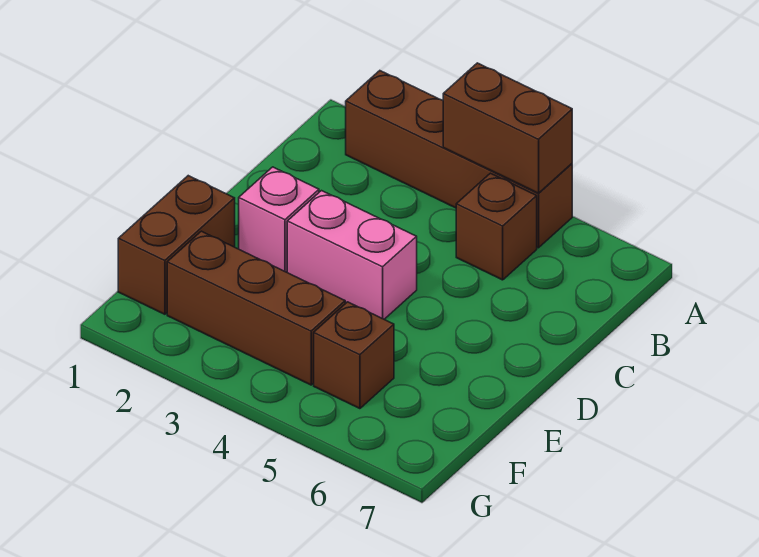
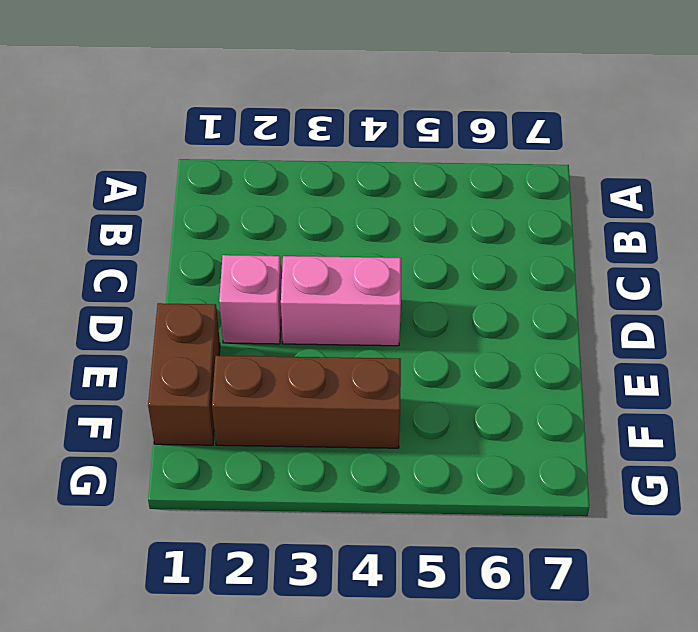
none -> brown brick A2:A5 level 1
none -> brown brick B5 level 1

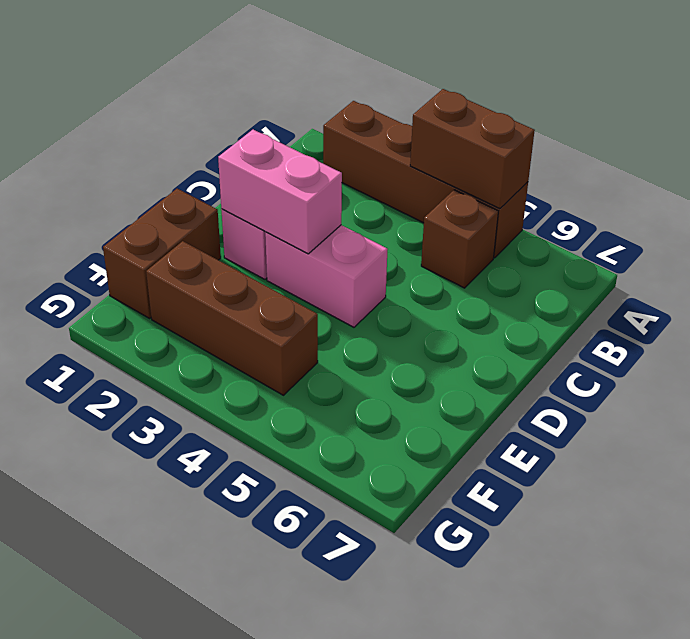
pink brick D2:D3 level 2 -> none
none -> brown brick F5 level 1

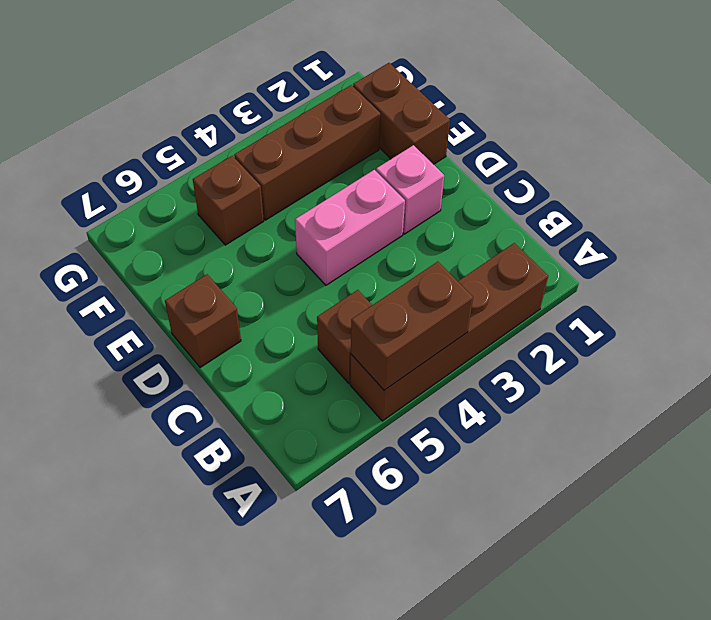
brown brick D7 level 1 -> none

